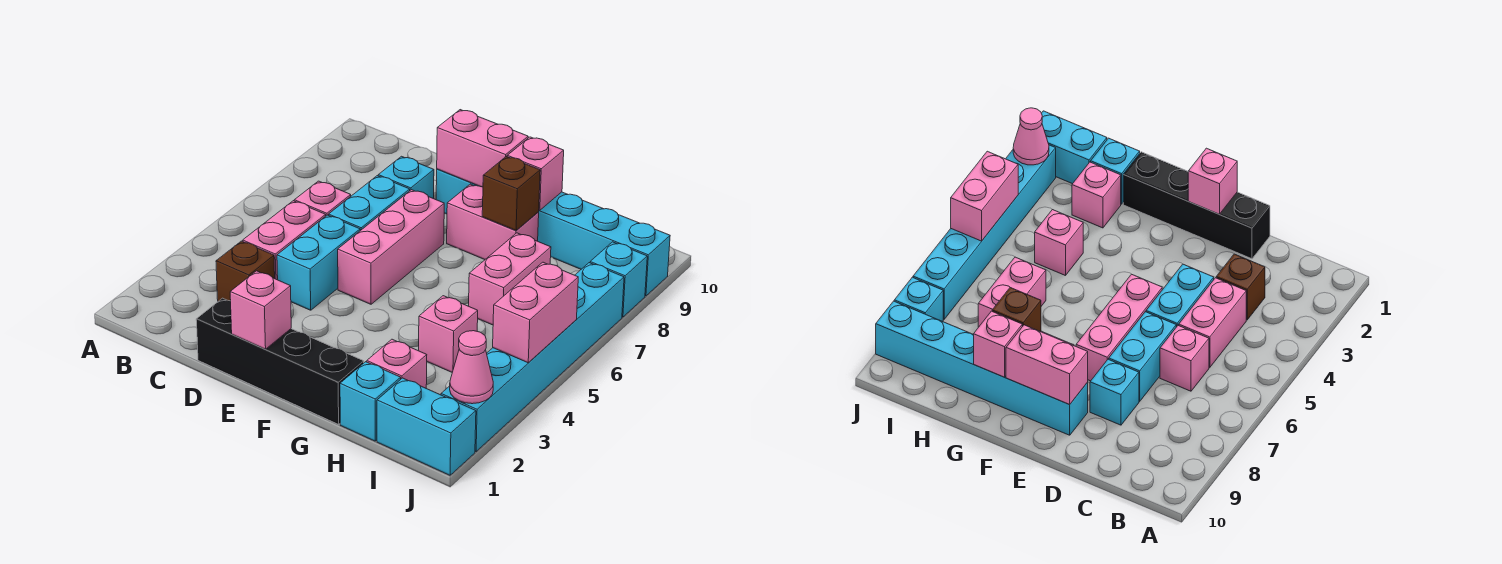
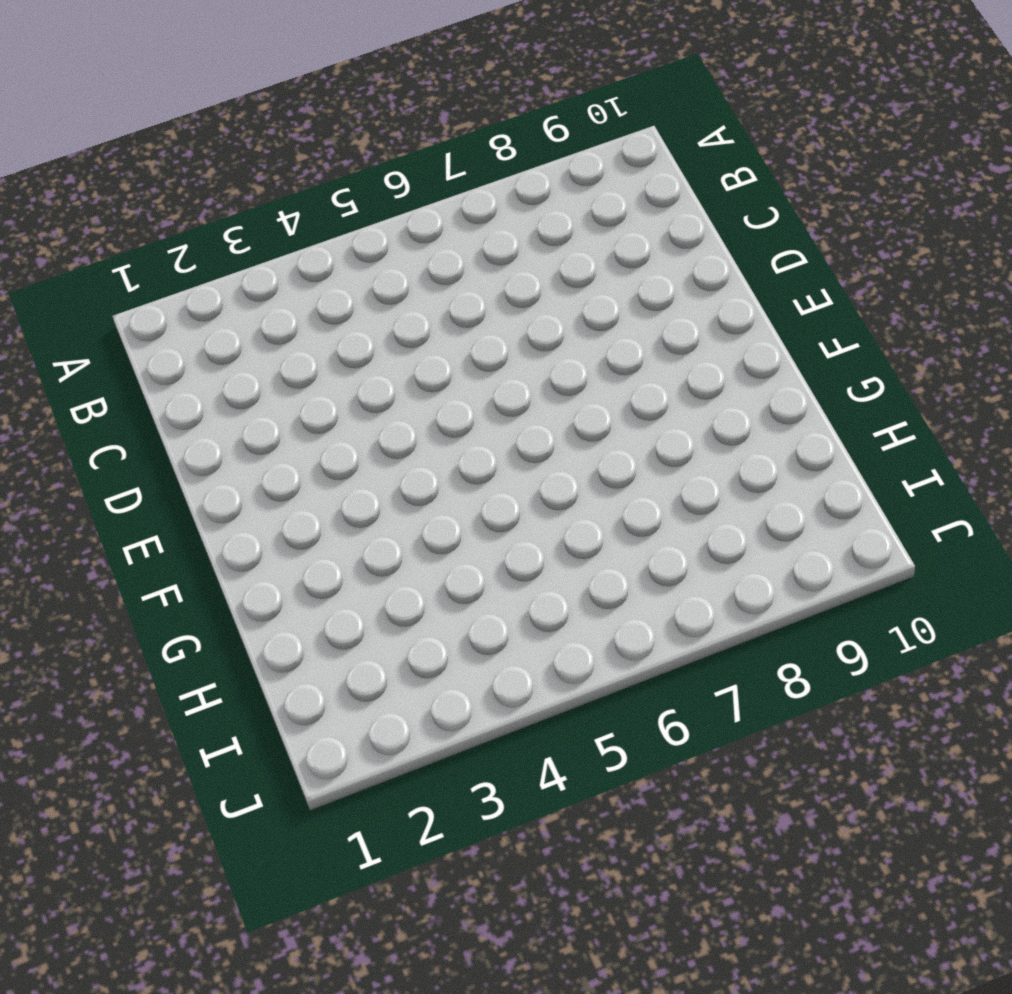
none -> brown brick C3 level 1
none -> pink brick C4:C5 level 1
none -> pink brick C6 level 1

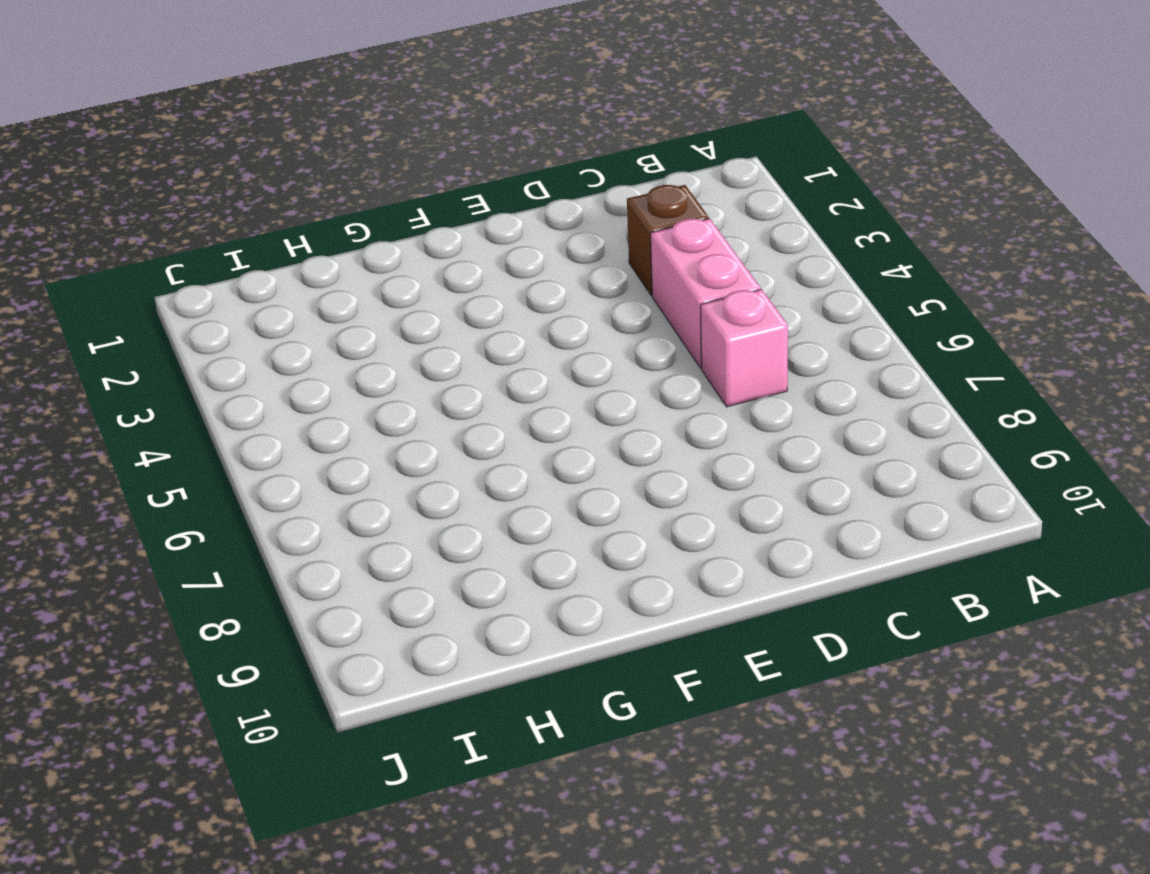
none -> black brick D1:G1 level 1
none -> cyan brick D4:D5 level 1
none -> cyan brick D6:D7 level 1

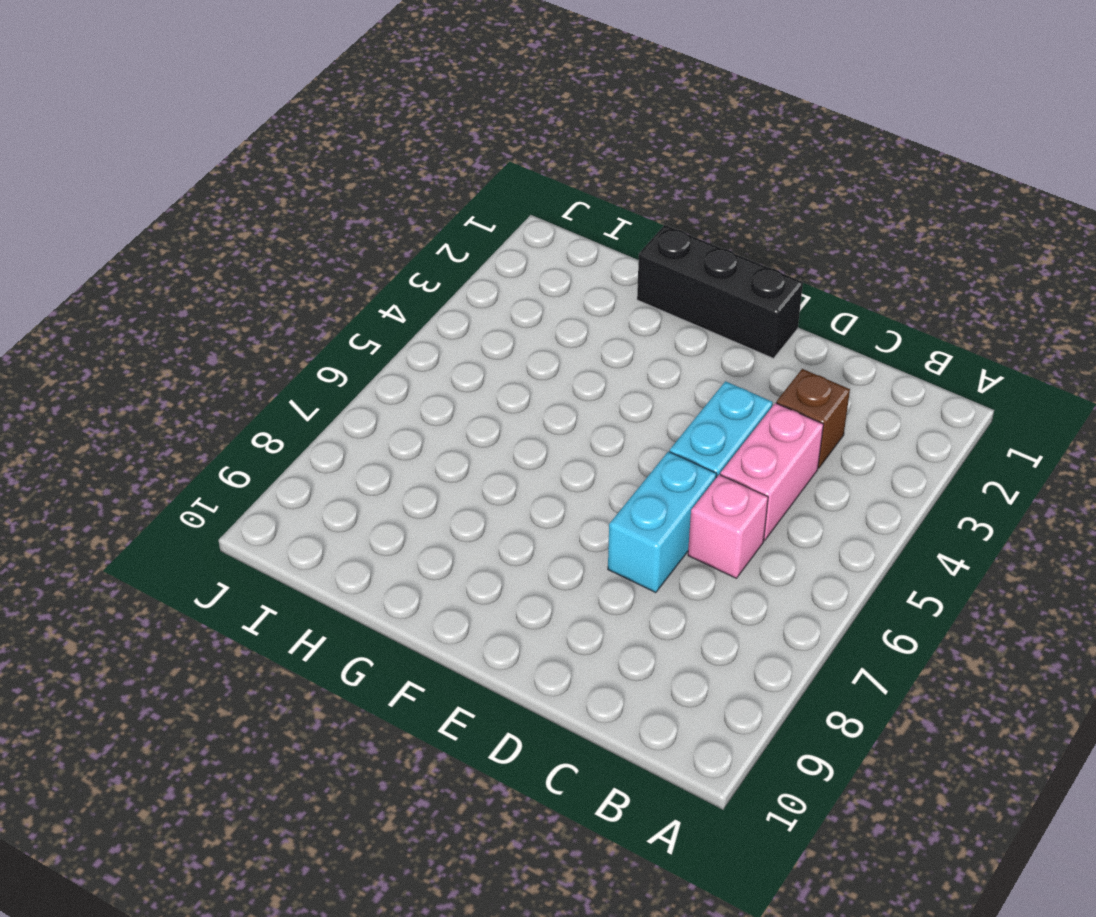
black brick E1:G1 level 1 -> black brick D1:G1 level 1
none -> cyan brick D8 level 1
none -> pink brick E5:E7 level 1
none -> cyan brick E9:J9 level 1

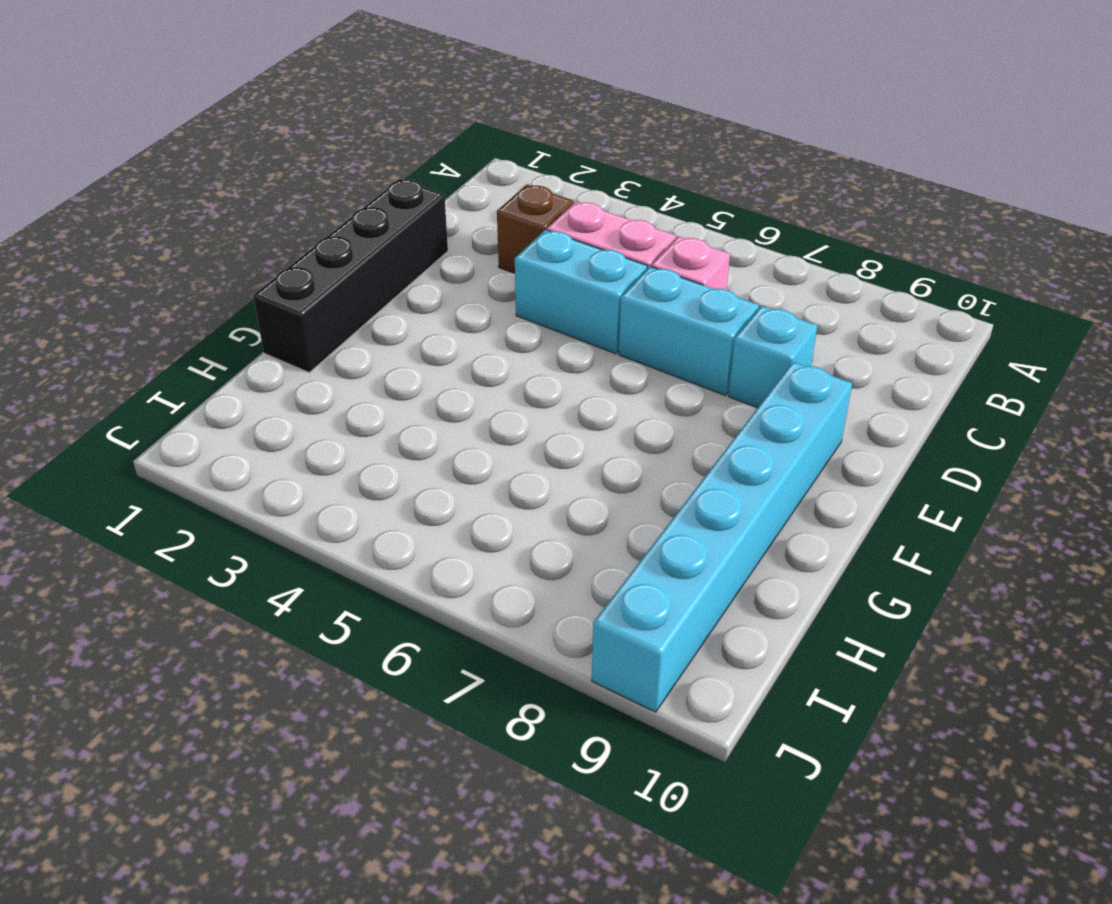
none -> pink brick E5:E7 level 1
none -> pink brick F8:G8 level 1
none -> cyan brick H1 level 1

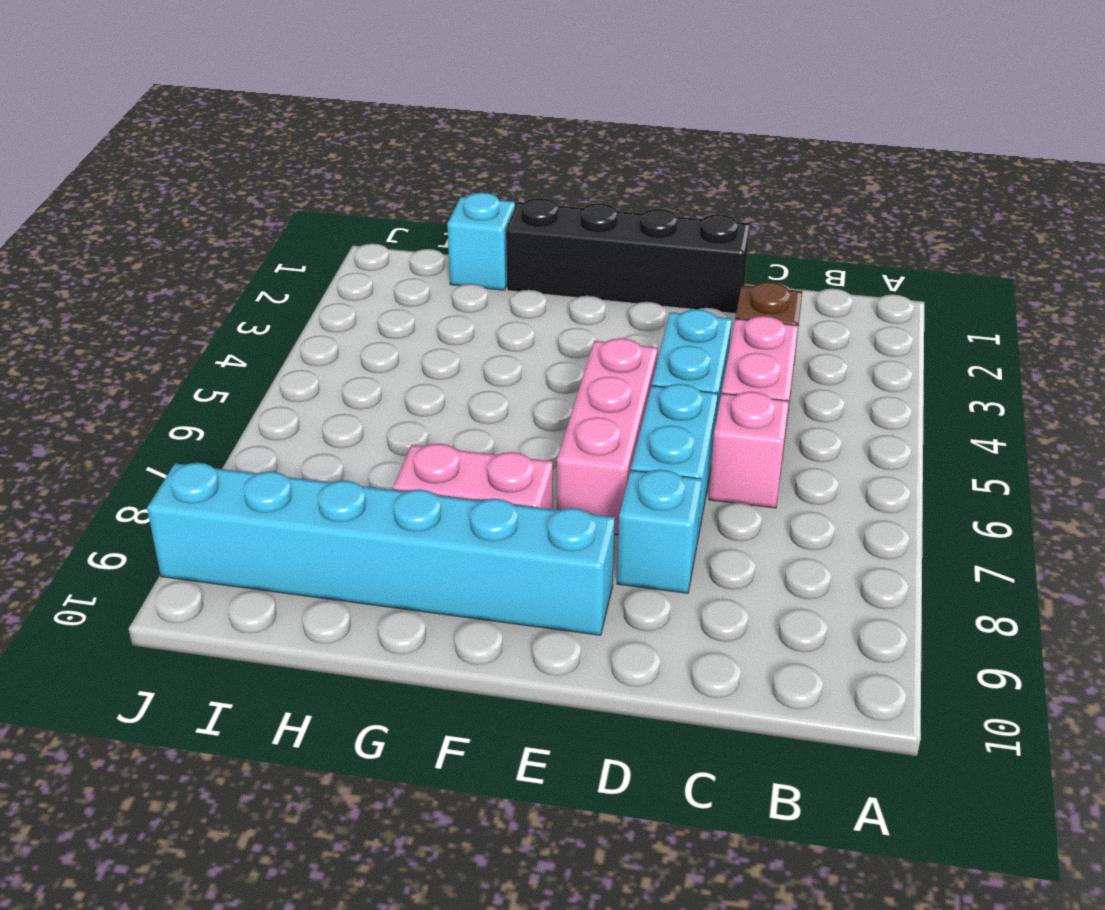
none -> pink brick H2 level 1
none -> pink brick H4 level 1
none -> pink brick H6:H7 level 1

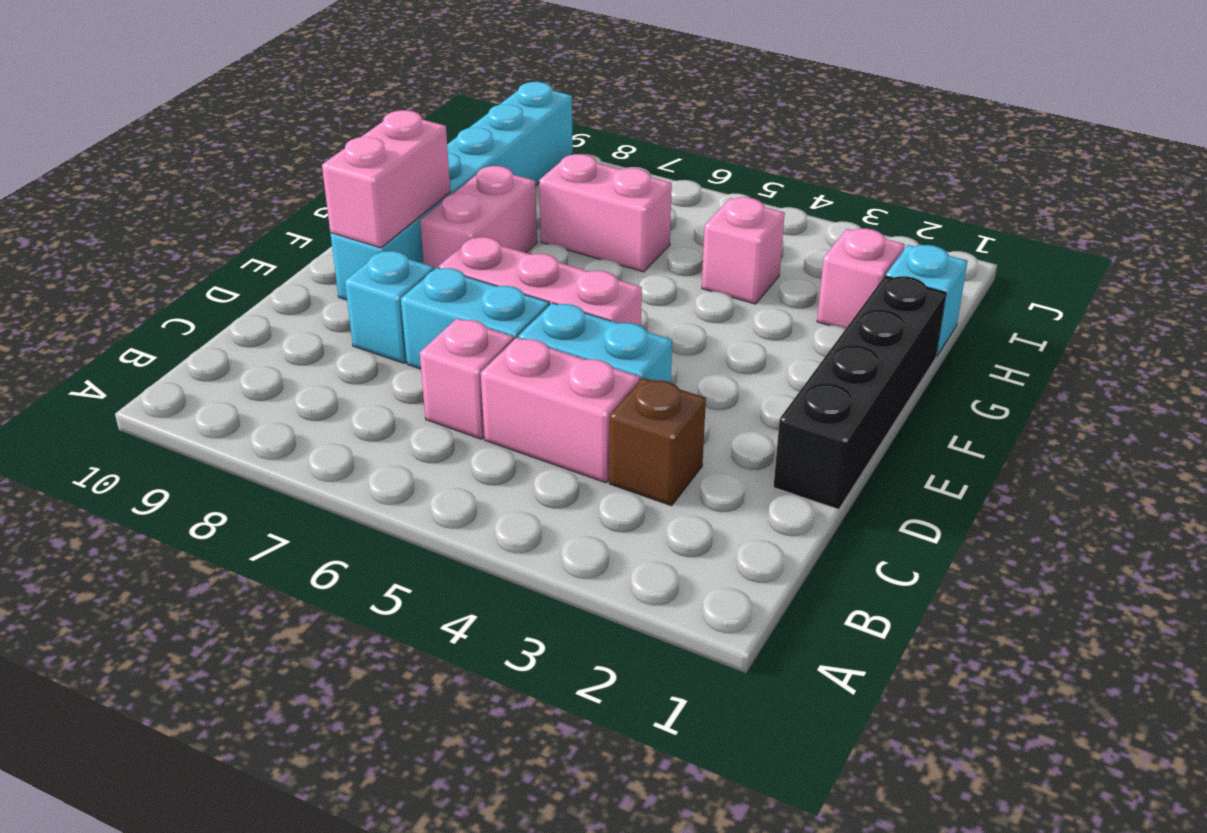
none -> cyan brick I1:J1 level 1
none -> cyan brick J2:J7 level 1
none -> cyan brick J8 level 1

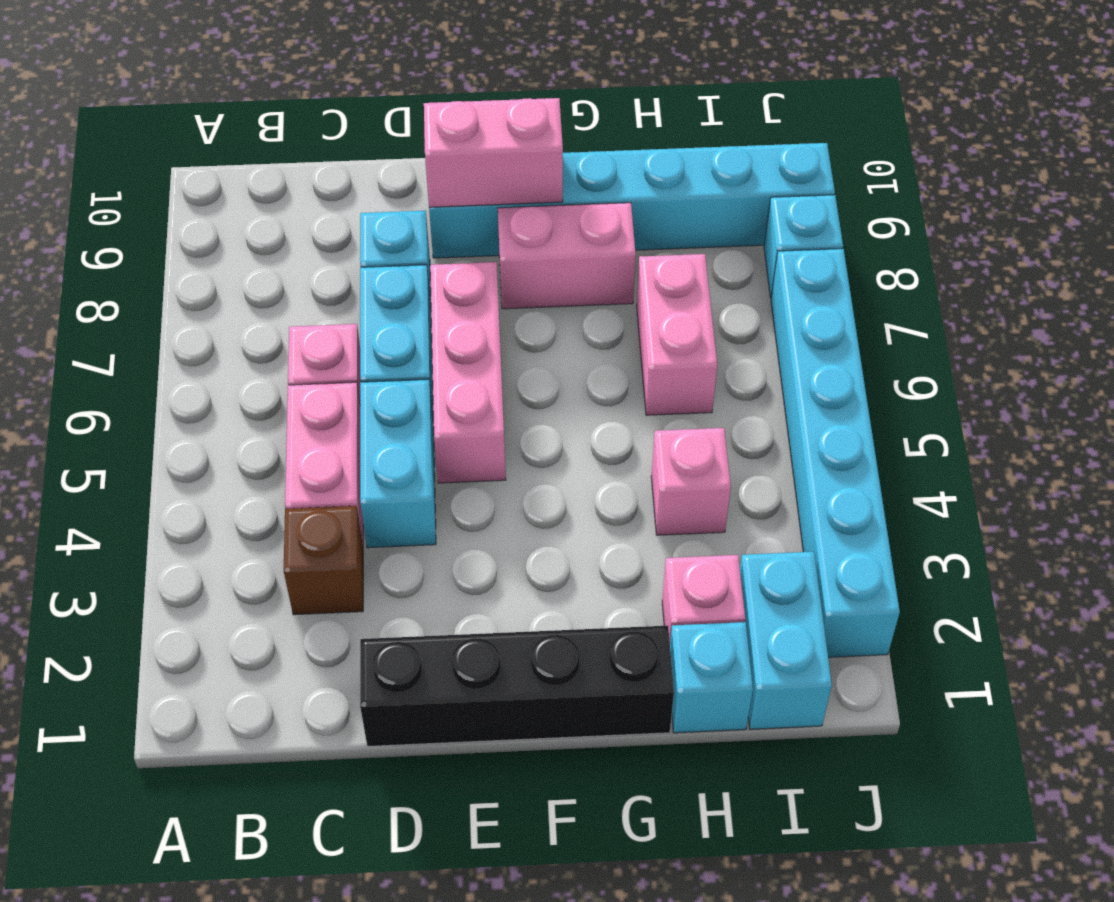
cyan brick I1:I2 level 1 -> cyan brick I1:J1 level 1
none -> pink brick E1 level 2
none -> brown brick G8 level 2
none -> pink brick G9 level 2

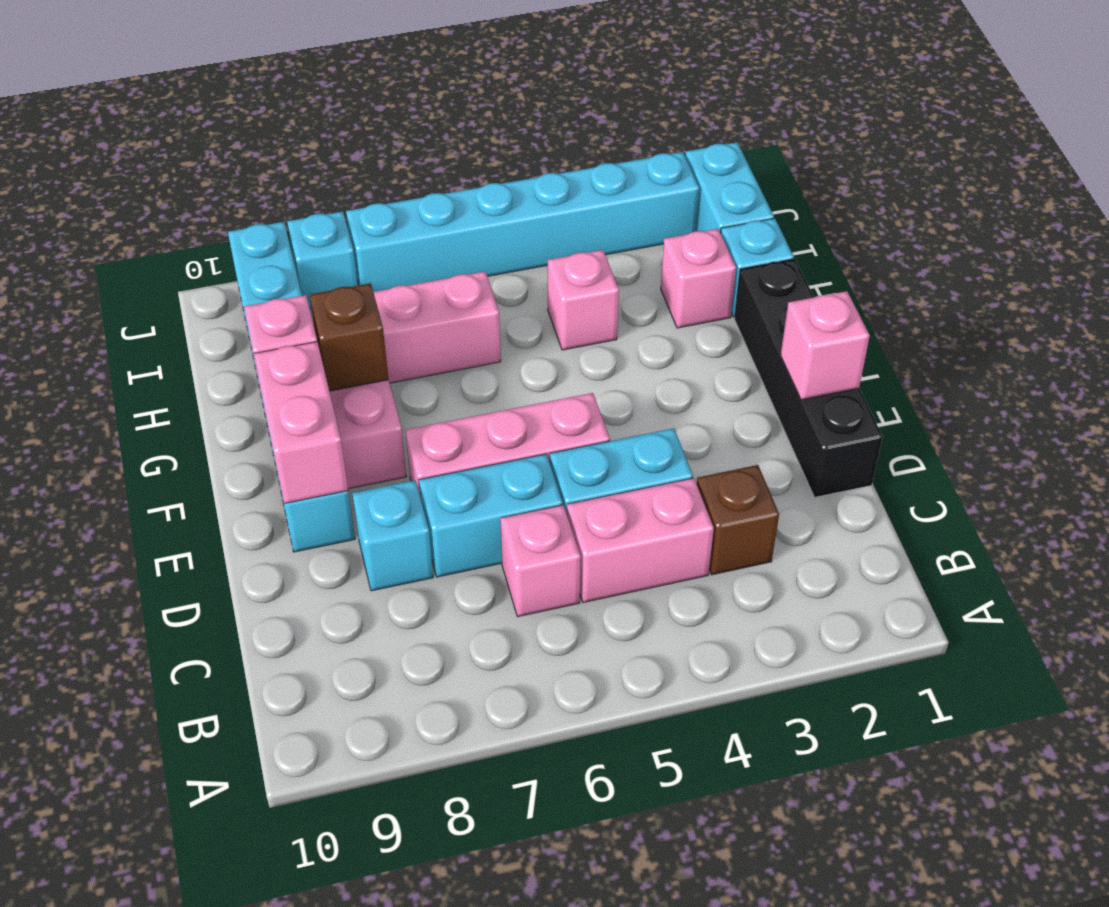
none -> pink cone J2 level 2
none -> pink brick J4:J5 level 2

